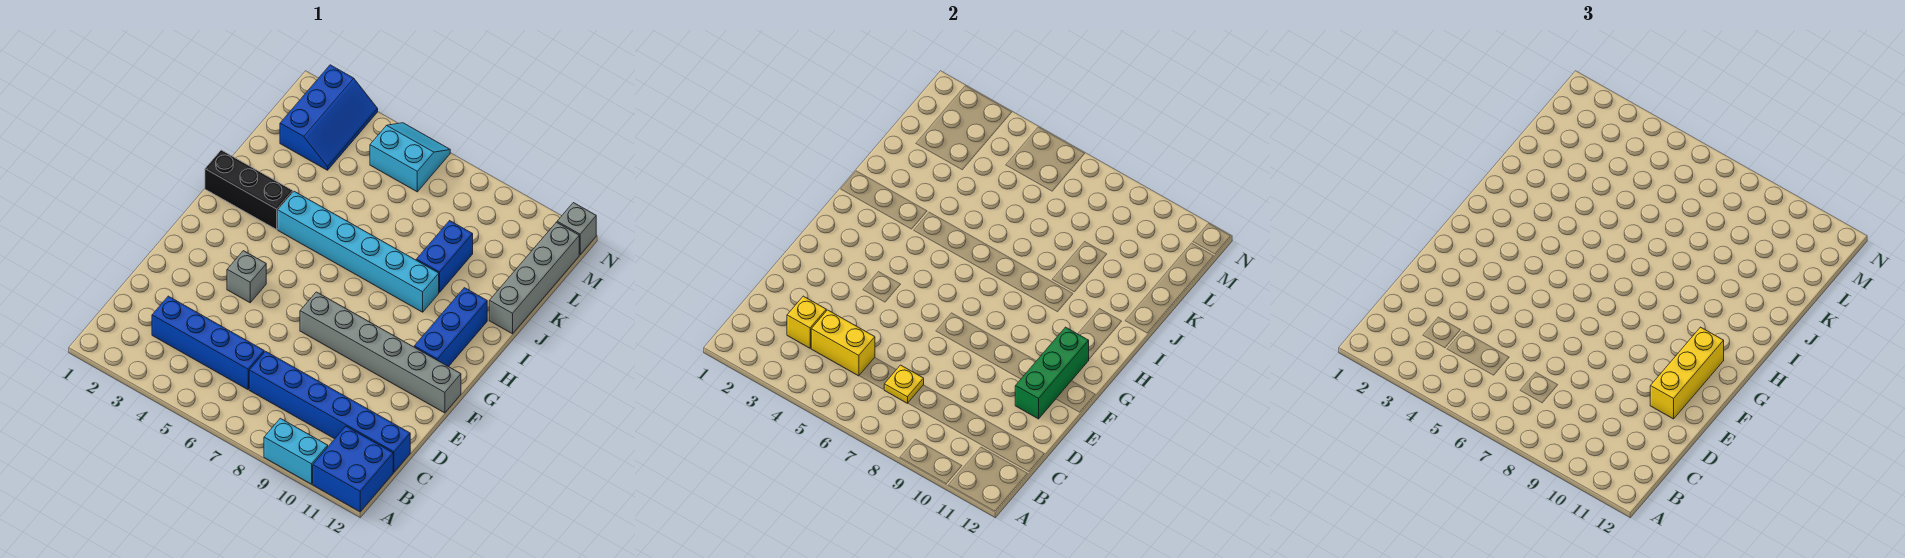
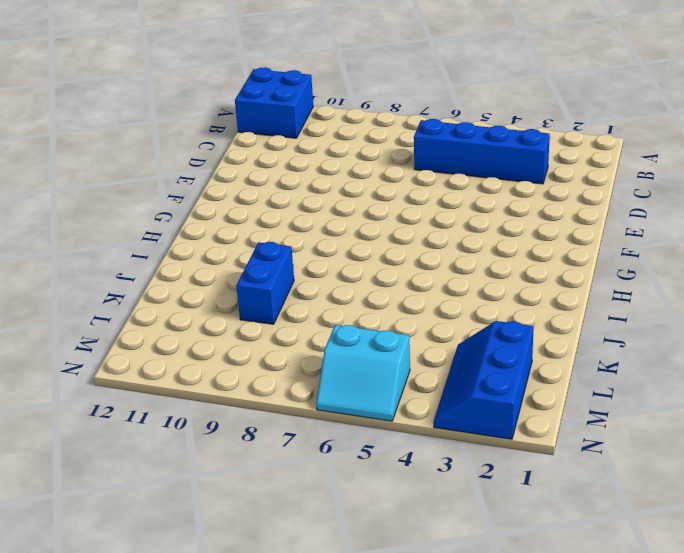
none -> cyan brick A9:A10 level 1
none -> blue brick C7:C12 level 1
none -> grey brick F4 level 1

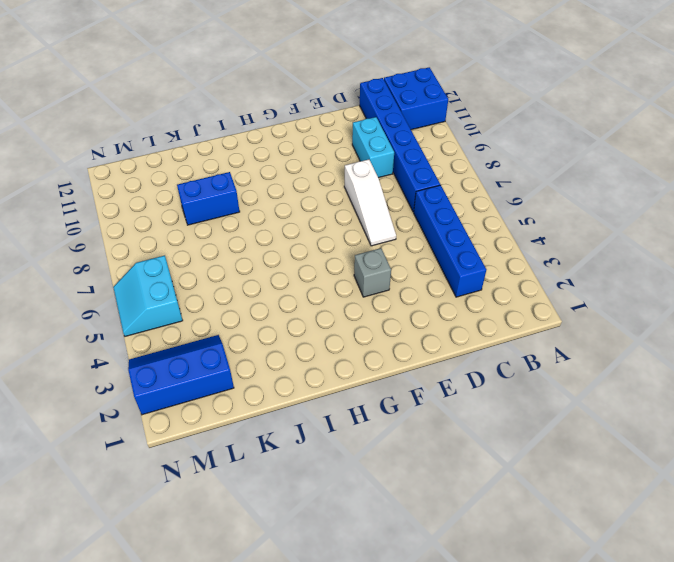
cyan brick D9:D10 level 1 -> cyan brick A9:A10 level 1
white slope E6:E8 level 1 top 8 -> none
none -> grey brick F7:F12 level 1
none -> blue brick G11:I11 level 1
none -> black brick I1:I3 level 1

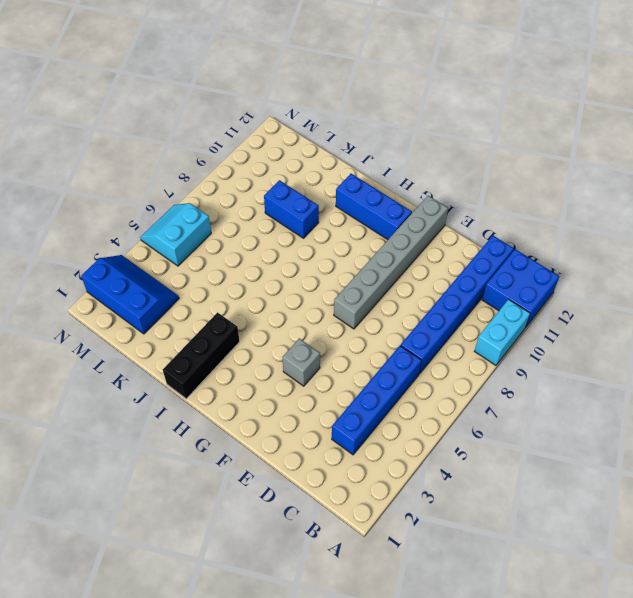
none -> cyan brick I4:I9 level 1
none -> grey brick J12:M12 level 1
none -> grey brick N12 level 1

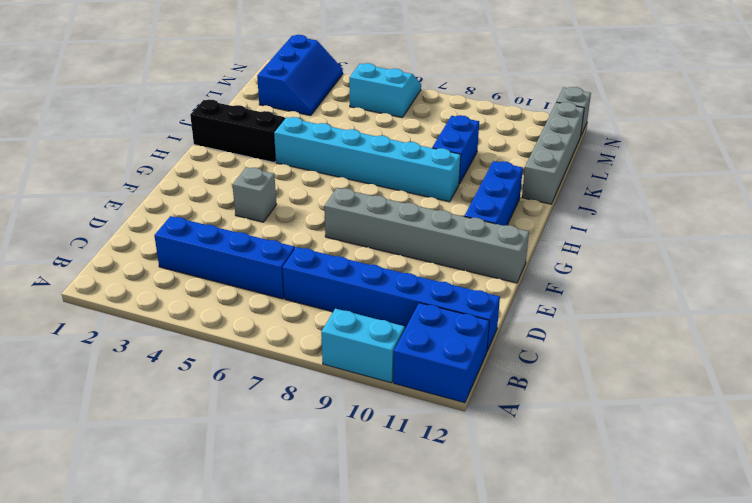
none -> yellow brick C3 level 2
none -> yellow brick C4:C5 level 2
none -> yellow plate C7 level 2

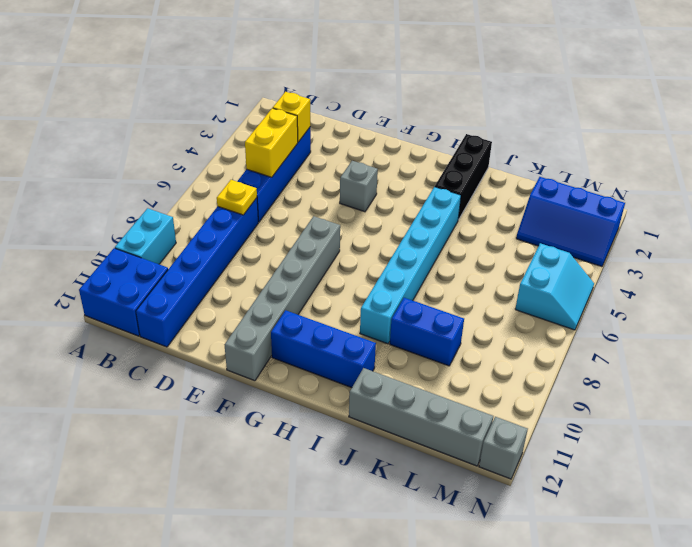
none -> green brick E11:G11 level 2
none -> yellow brick E11:G11 level 3

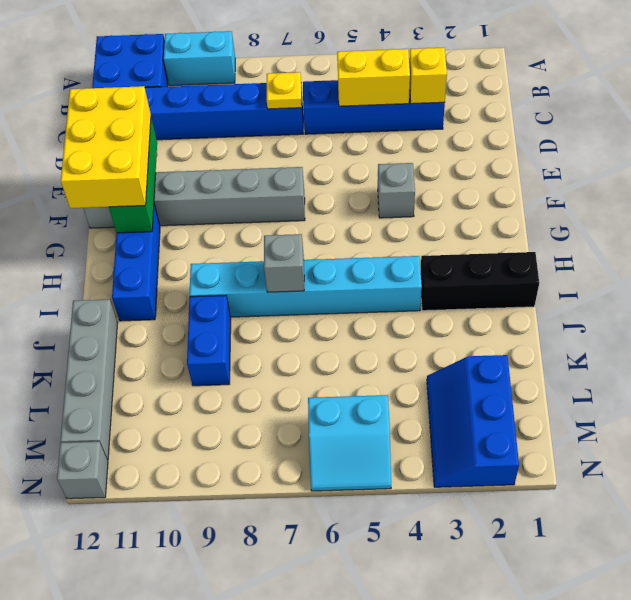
yellow brick E11:G12 level 3 -> yellow brick E11:G11 level 3
grey brick I7 level 2 -> none

